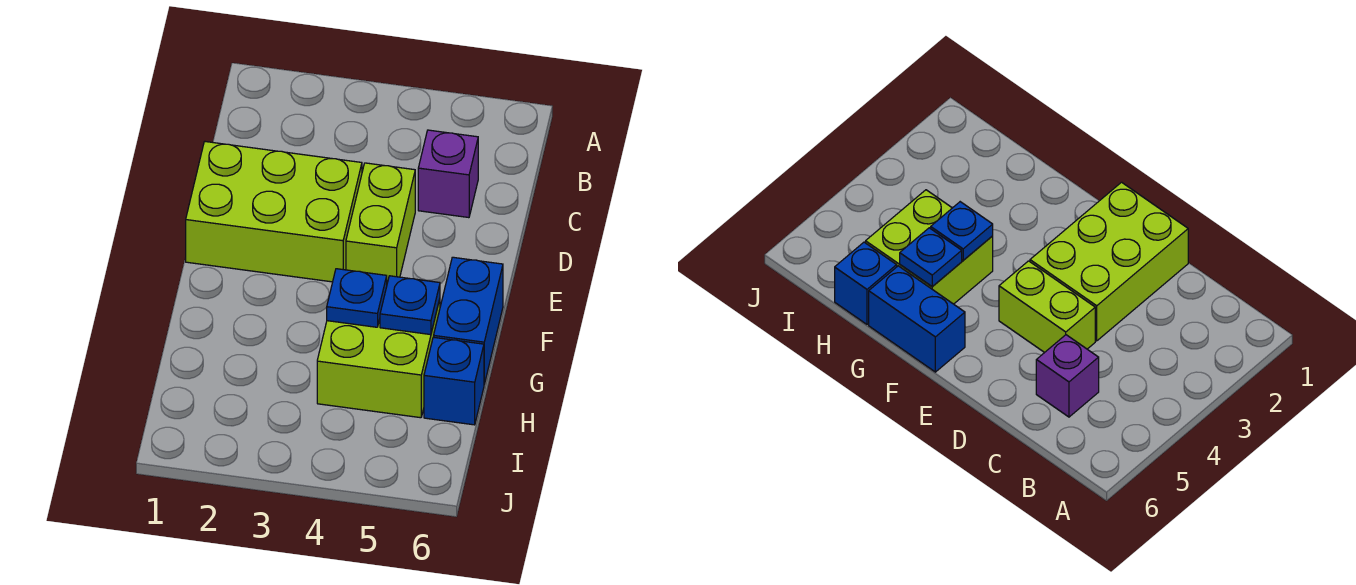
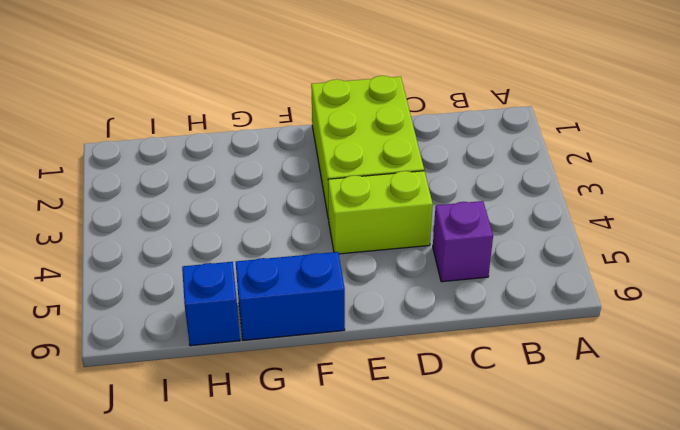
none -> lime brick G4:H5 level 1
none -> blue plate G4 level 2

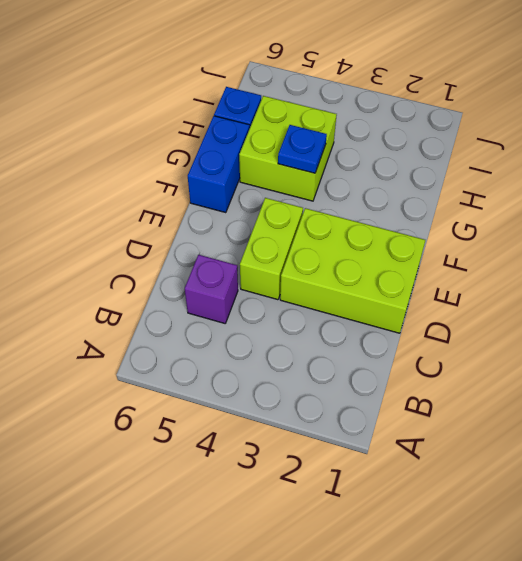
none -> blue plate G5 level 2

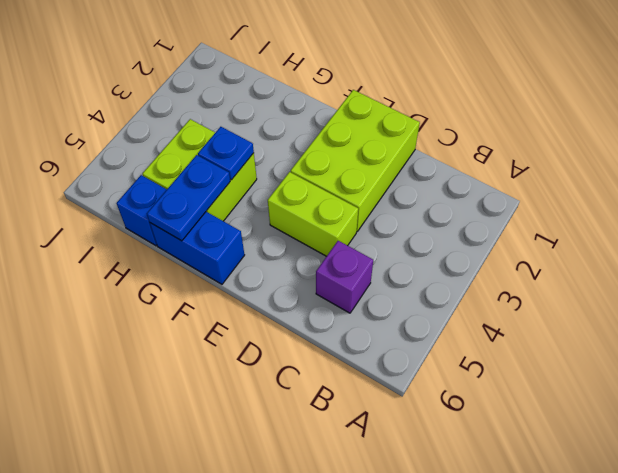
blue plate G5:G6 level 2 -> blue plate G5 level 2

